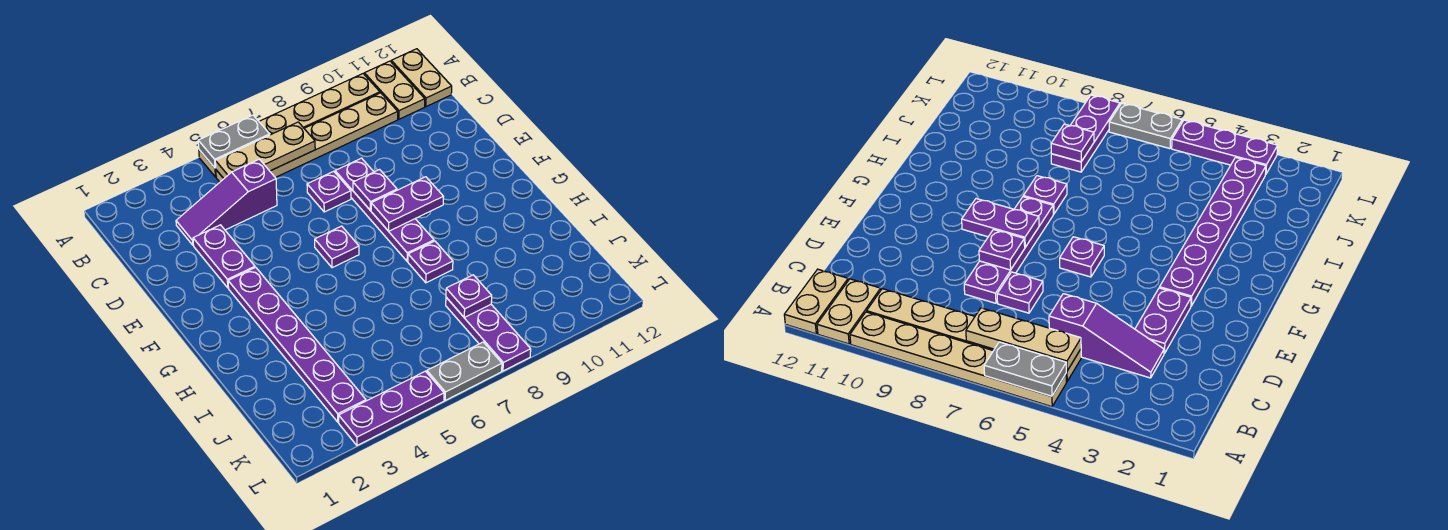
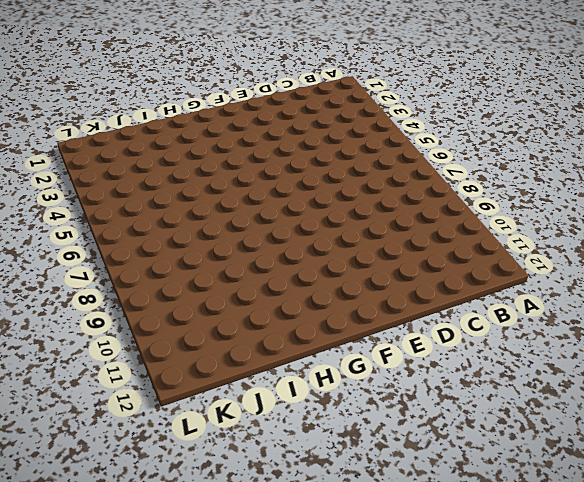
none -> tan plate A5:A10 level 1
none -> tan plate A11:B11 level 1
none -> tan plate A12:B12 level 1

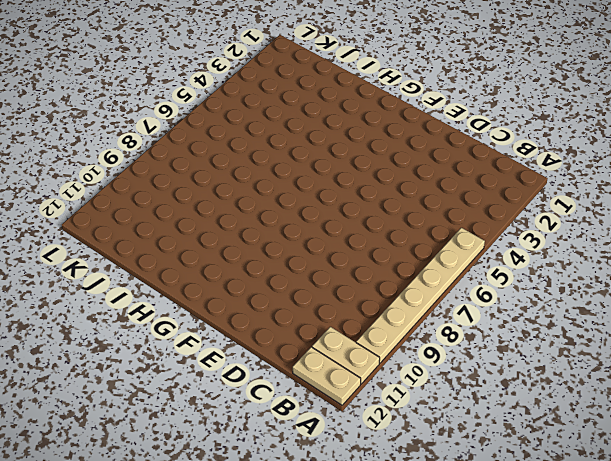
none -> tan plate B5:B10 level 1
none -> purple slope C3:C5 level 1 top 5
none -> purple plate D3:E3 level 1

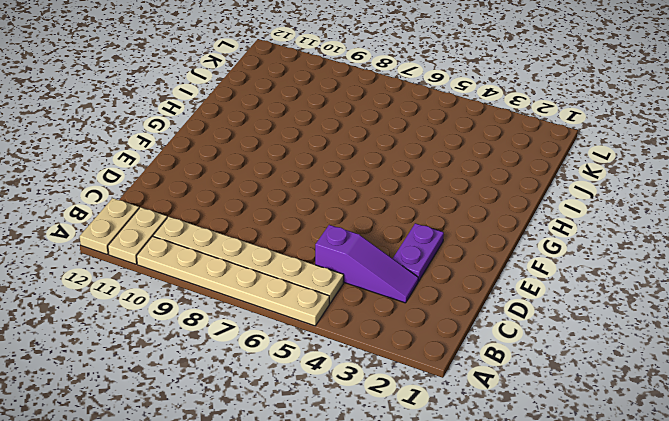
none -> purple plate D7 level 1
none -> purple plate D8:G8 level 1
none -> purple plate F3:K3 level 1

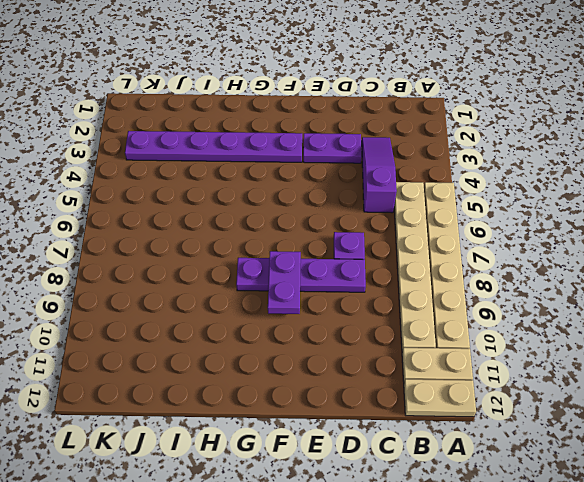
none -> purple plate F6 level 1
none -> purple plate H8 level 1
none -> purple plate J8:L8 level 1

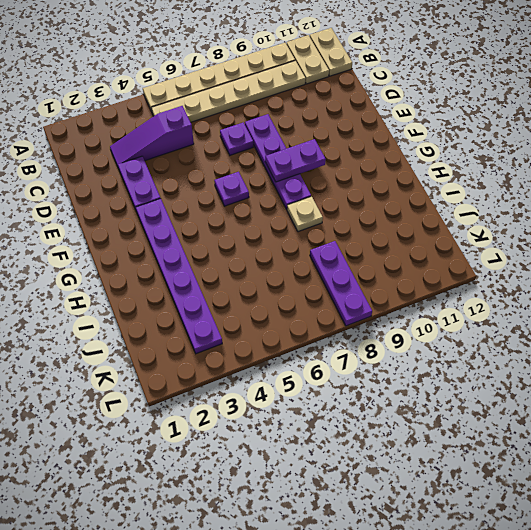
tan plate H8 level 1 -> purple plate H8 level 1
none -> purple plate L3:L5 level 1
none -> grey plate L6:L7 level 1
none -> grey plate A5:A6 level 2

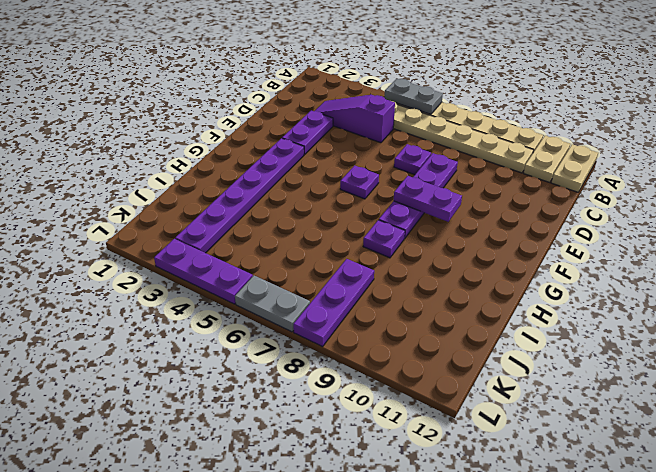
none -> tan plate B5:B7 level 2
none -> purple plate E8 level 2
none -> purple plate J8 level 2

